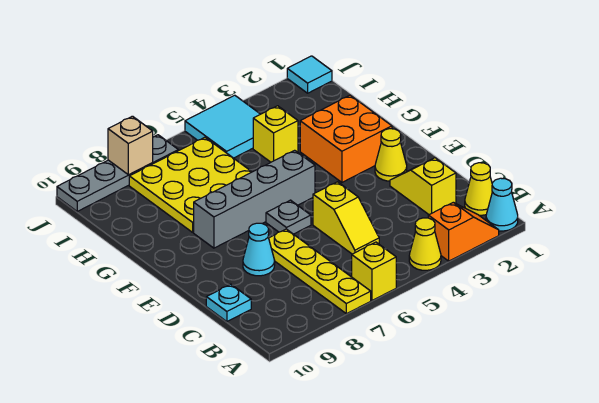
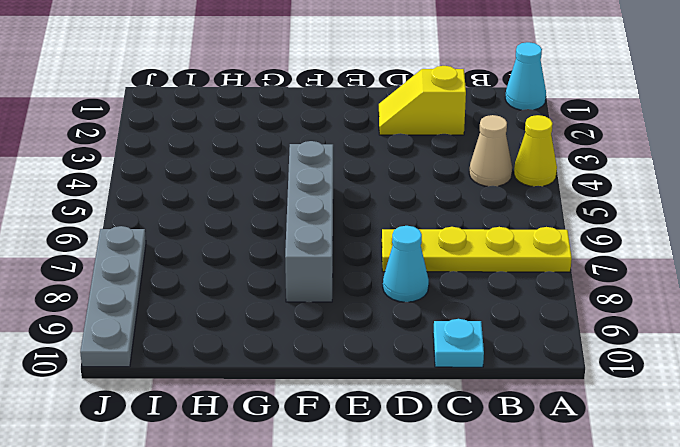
tan cone B4 level 1 -> none
none -> orange slope A2:A3 level 1 top 3
none -> yellow brick A6 level 1
none -> yellow cone B1 level 1

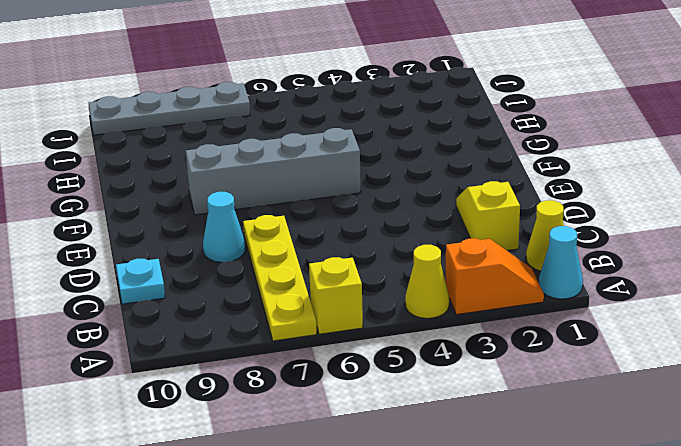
none -> yellow slope C5:D5 level 1 top D
none -> yellow cone E2 level 1
none -> grey plate E6 level 1

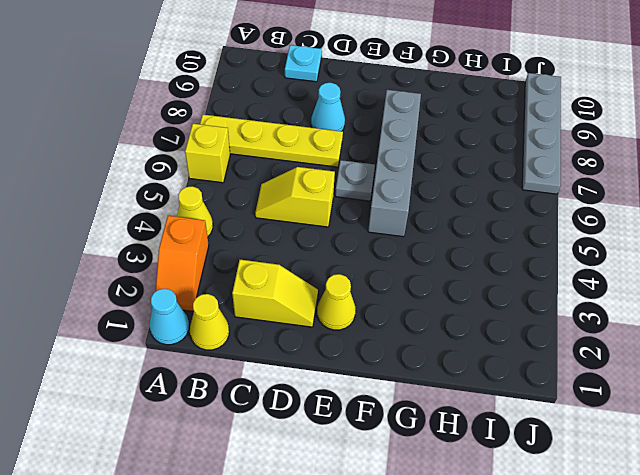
none -> orange brick F2:G3 level 1
none -> yellow plate G6:I8 level 1
none -> yellow brick H4 level 1

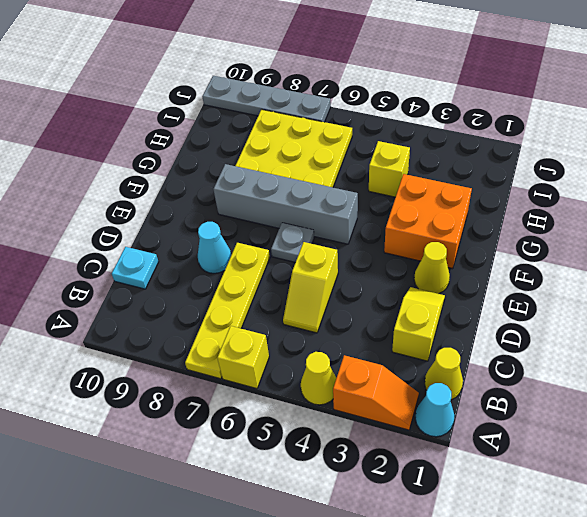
none -> cyan tile I4:J5 level 1
none -> cyan tile J1 level 1
none -> tan brick J8 level 2

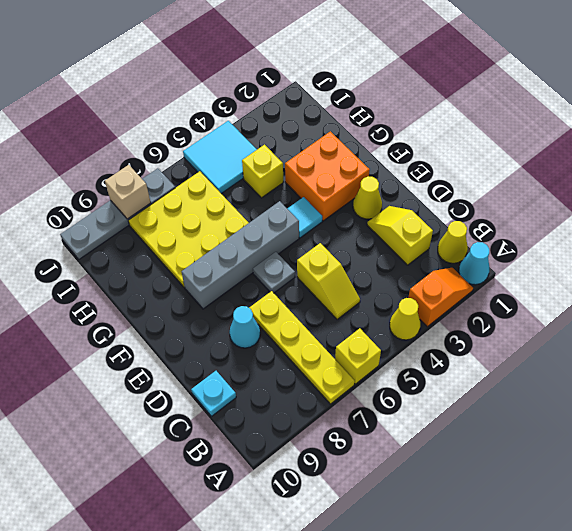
cyan tile F4 level 1 -> cyan tile J1 level 1

